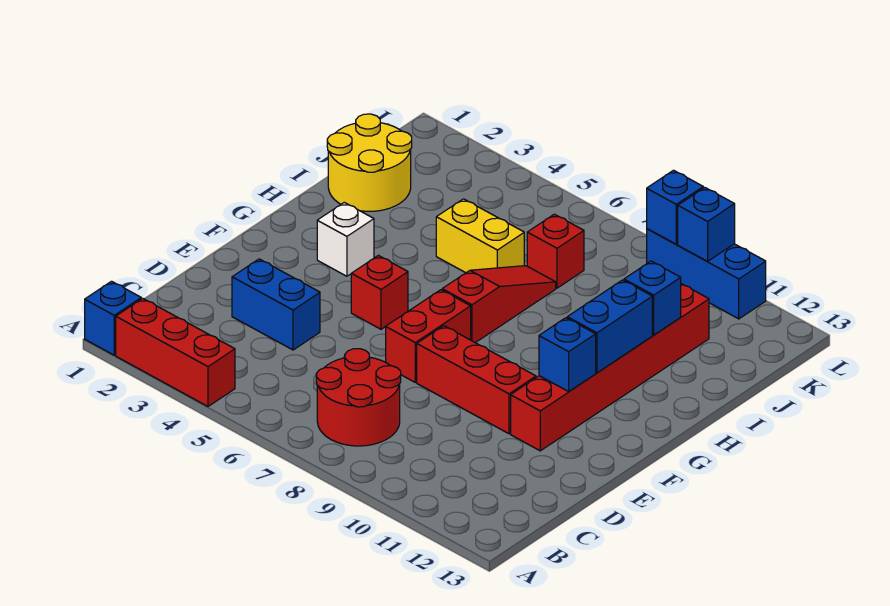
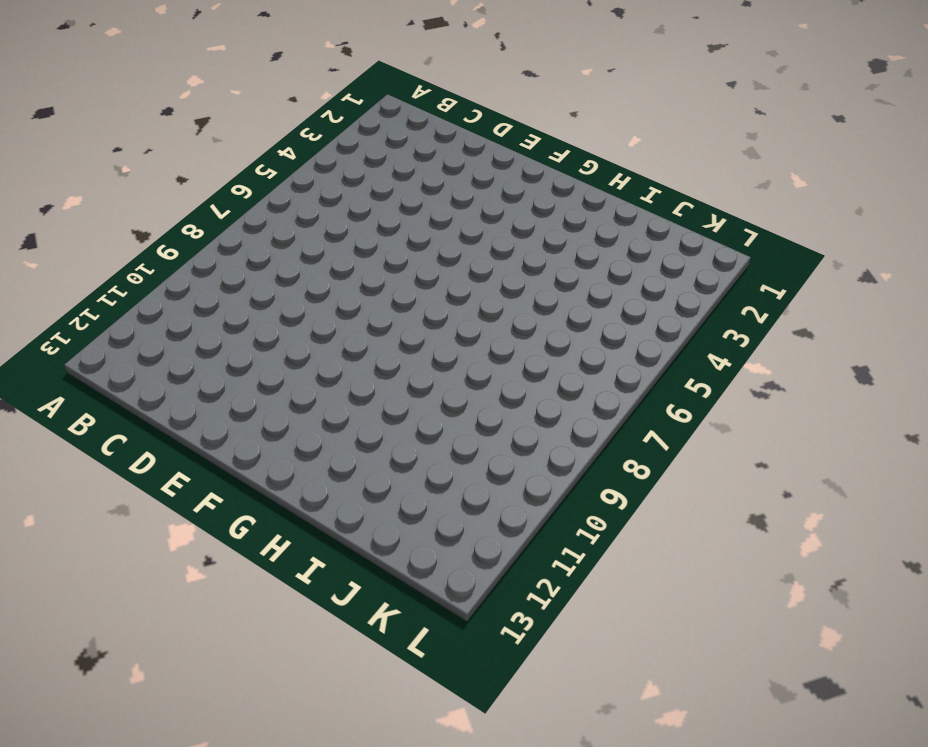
none -> blue brick A1 level 1
none -> red brick A2:A4 level 1
none -> red round brick B7:C8 level 1

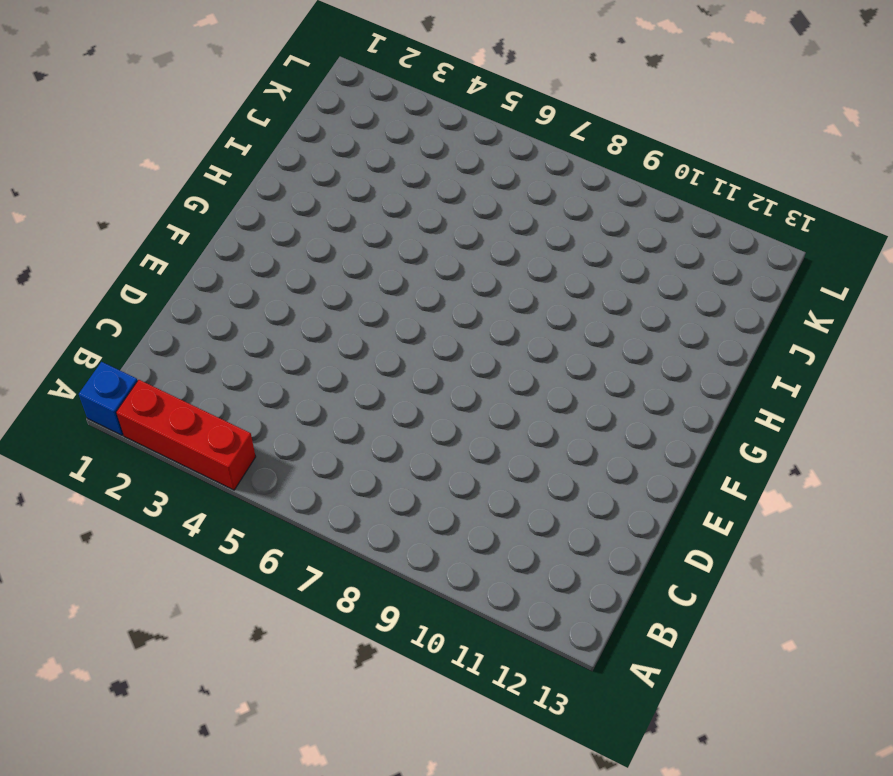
none -> red round brick B7:C8 level 1
none -> blue brick D3:D4 level 1
none -> red brick E7:F7 level 1

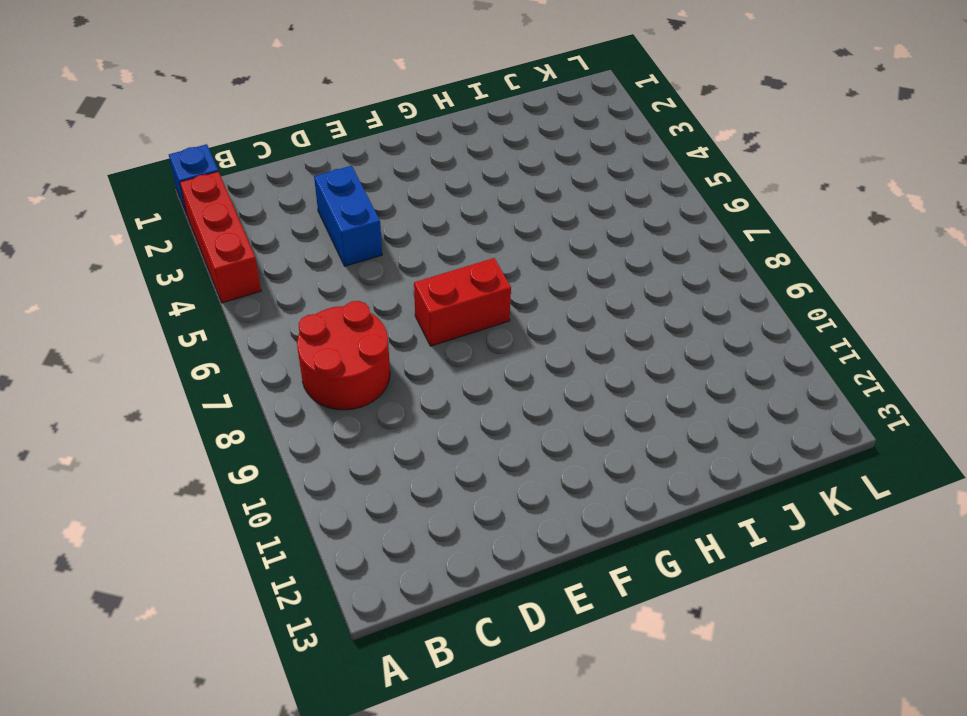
none -> red brick E8:E10 level 1
none -> red brick E11:J11 level 1
none -> red brick F5 level 1

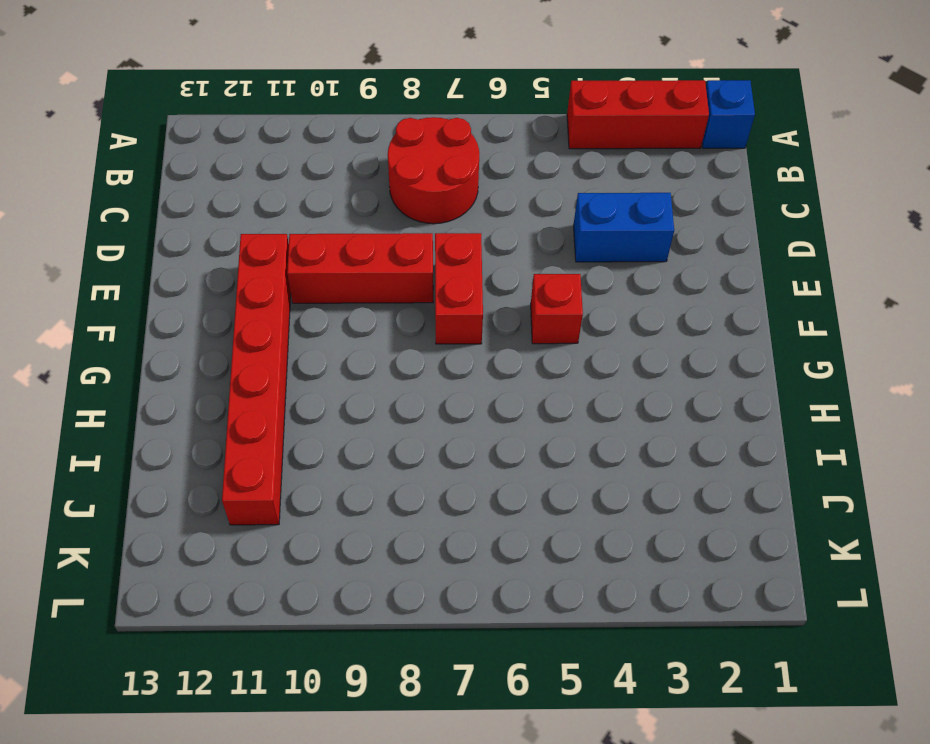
none -> white brick G3 level 1
none -> red slope G7:I7 level 1 top G
none -> yellow round brick I1:J2 level 1

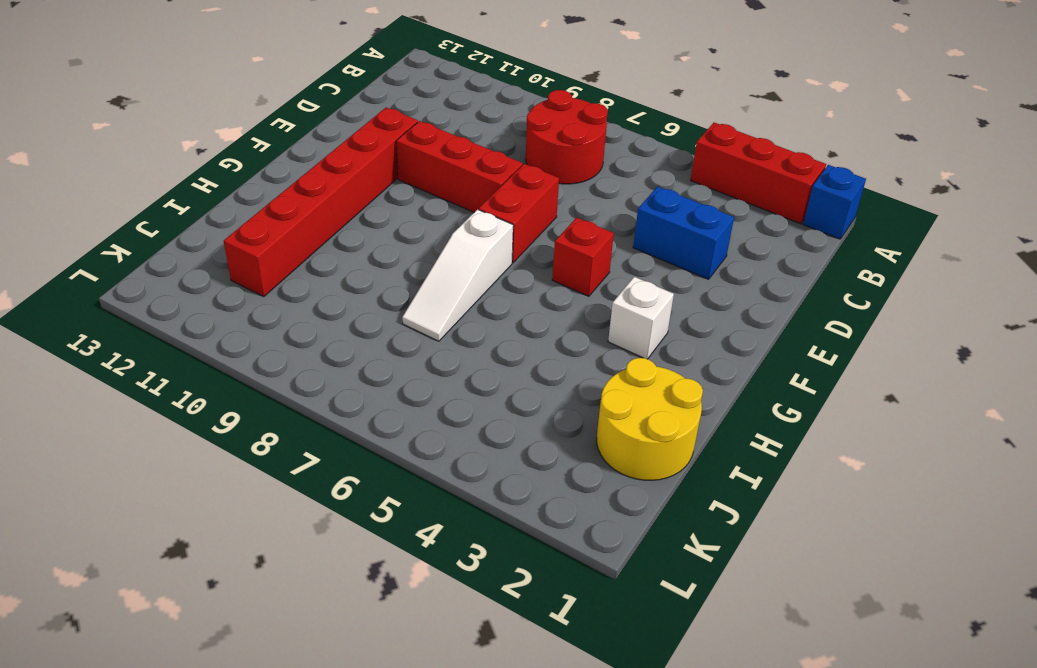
white slope G7:I7 level 1 top G -> red slope G7:I7 level 1 top G
none -> yellow brick I5:I6 level 1
none -> red brick J7 level 1
none -> blue brick L9:L11 level 1

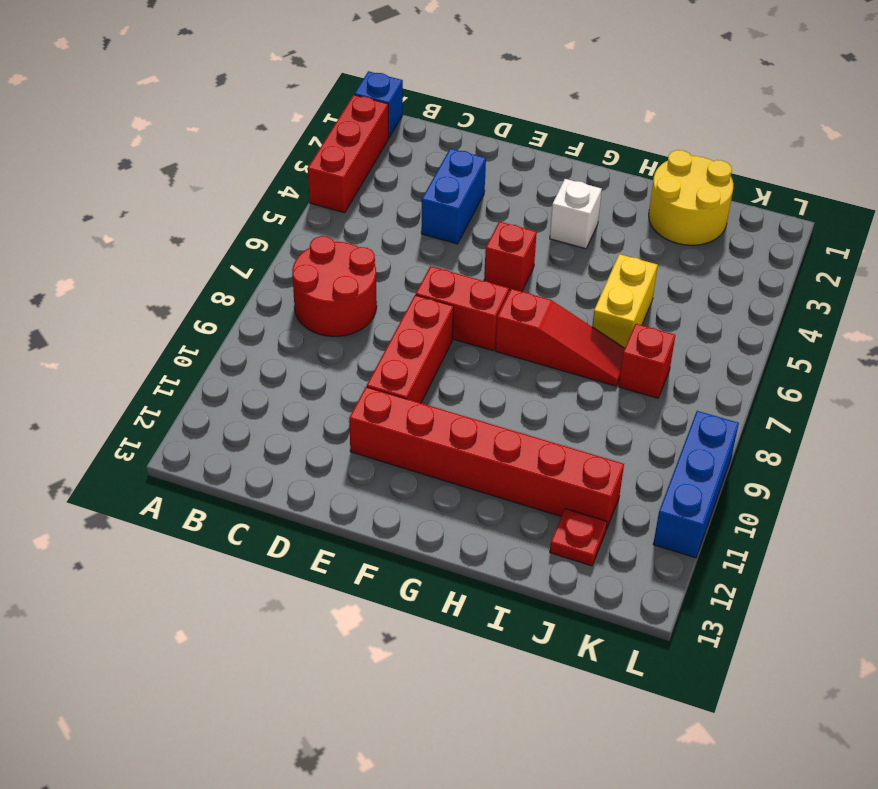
red plate J12 level 1 -> none
none -> blue brick F11 level 2
none -> blue brick G11:H11 level 2
none -> blue brick I11 level 2

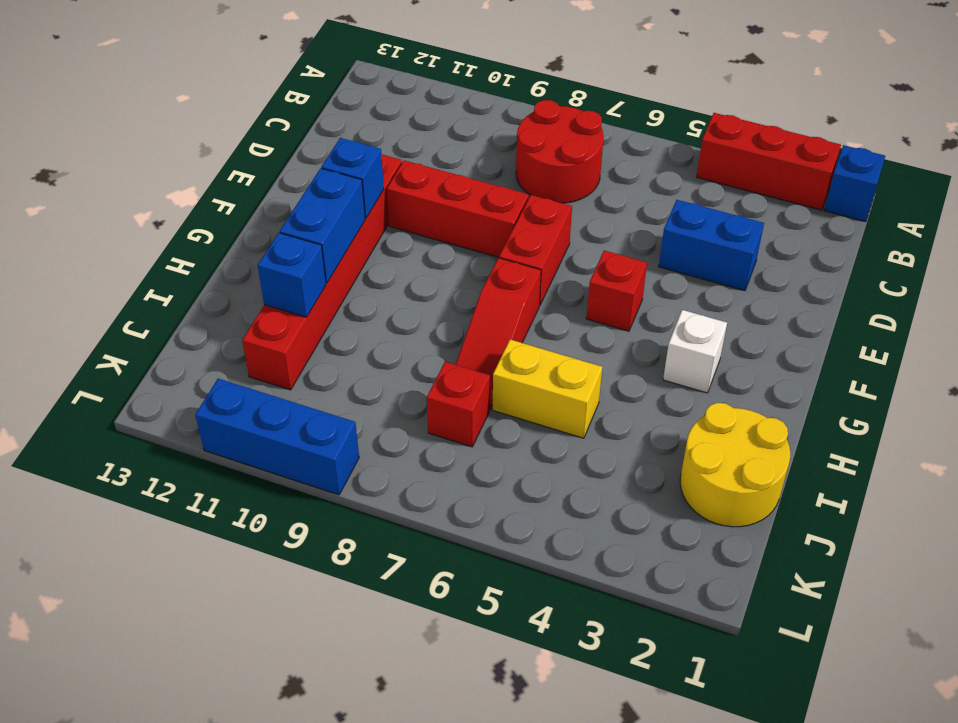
none -> blue brick L9 level 2
none -> blue brick L10 level 2

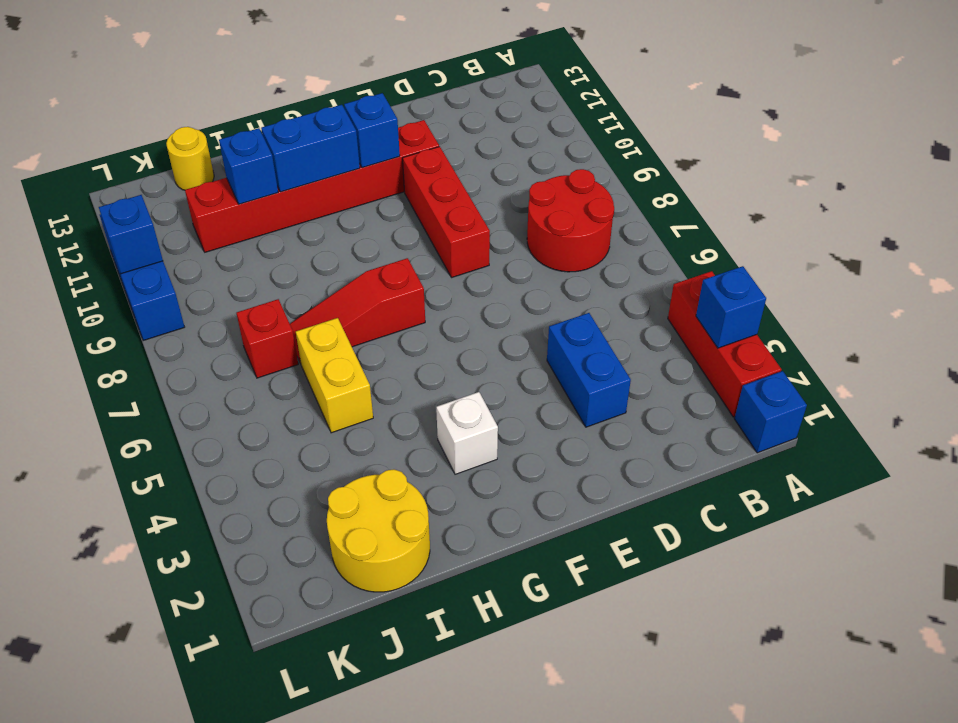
blue brick A3 level 2 -> blue brick L9 level 2
yellow round brick J13 level 1 -> none
none -> red brick E7:F7 level 1
none -> red brick F5 level 1

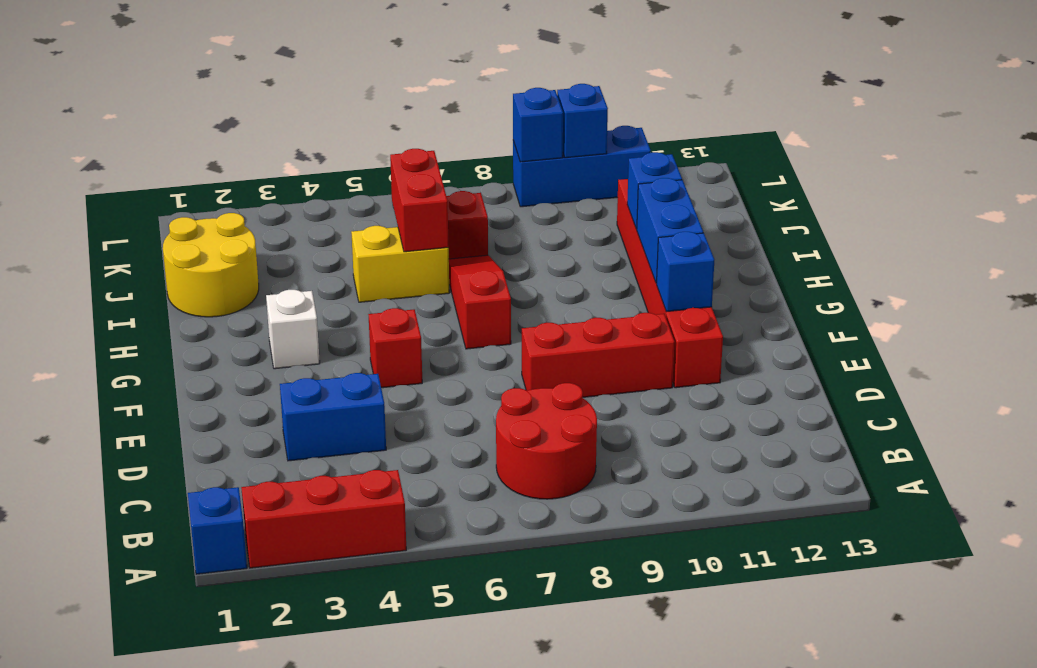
red brick I6:J6 level 2 -> red brick E7:F7 level 1

